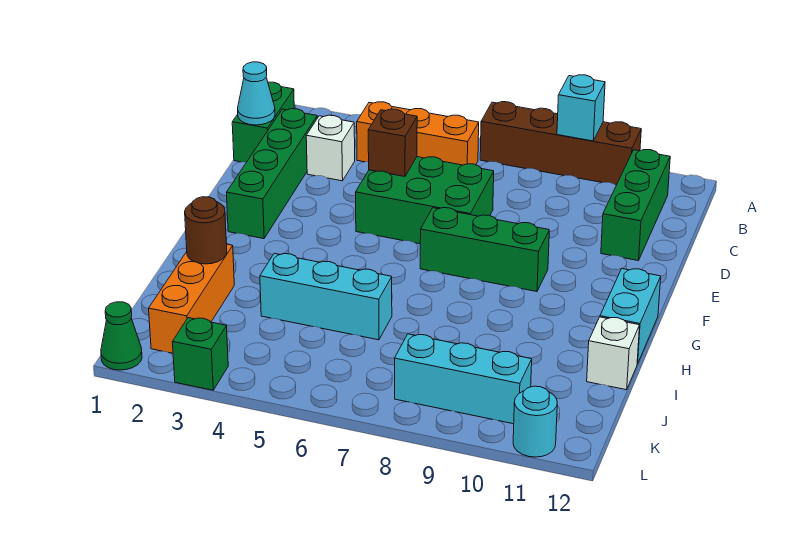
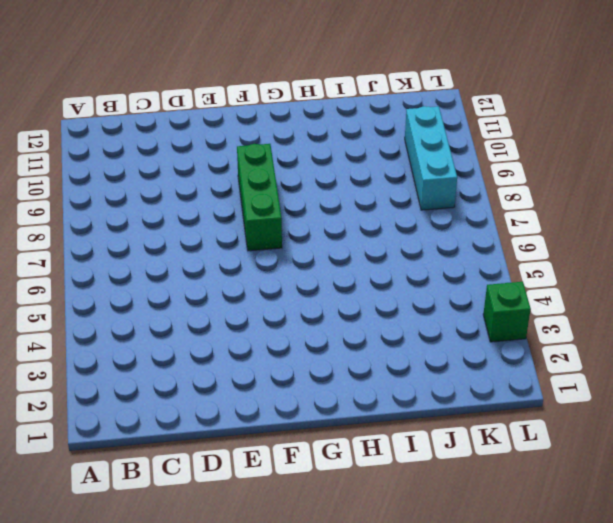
none -> brown brick A7:A10 level 1
none -> green brick B1:C1 level 1
none -> orange brick B4:B6 level 1

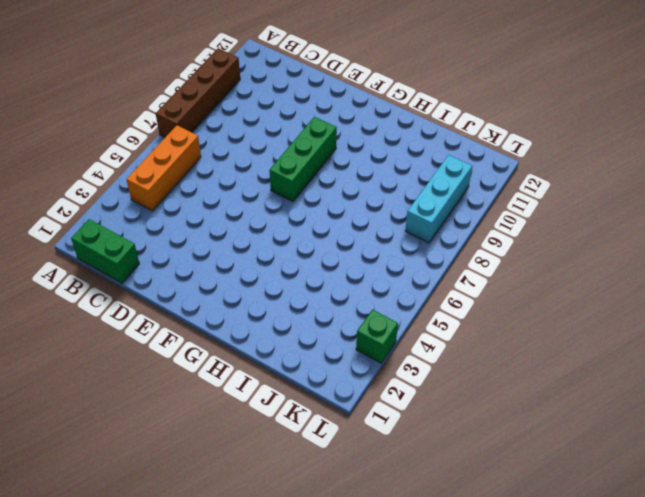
none -> green brick B11:D11 level 1
none -> green brick C2:F2 level 1
none -> white brick C3 level 1

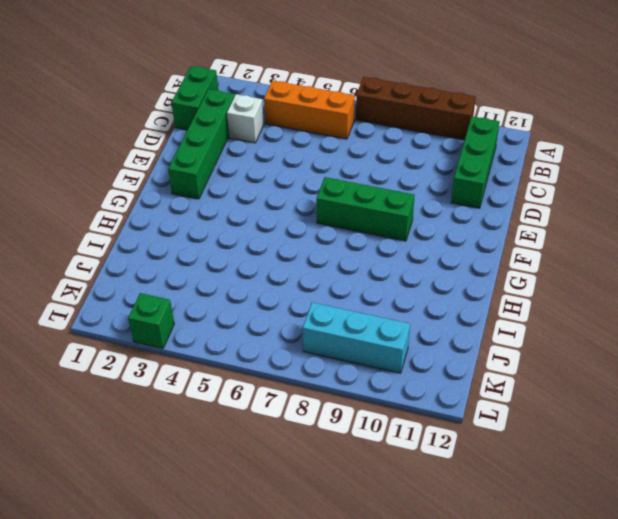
none -> green brick D5:E7 level 1
none -> cyan brick G12:H12 level 1
none -> orange brick I2:K2 level 1

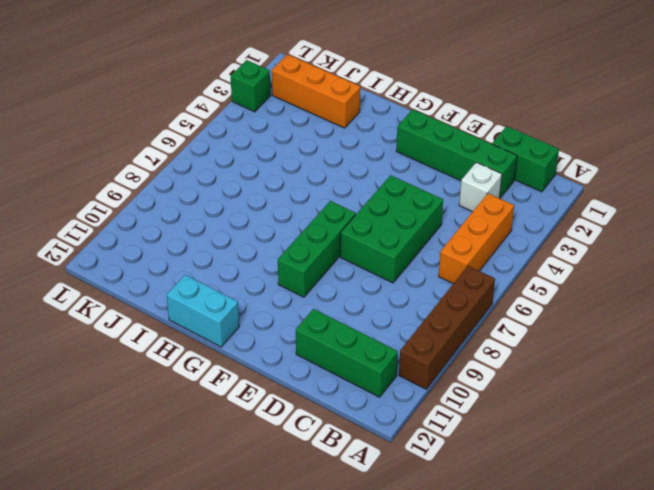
none -> cyan brick I4:I6 level 1
none -> white brick I12 level 1
none -> cyan brick K8:K10 level 1

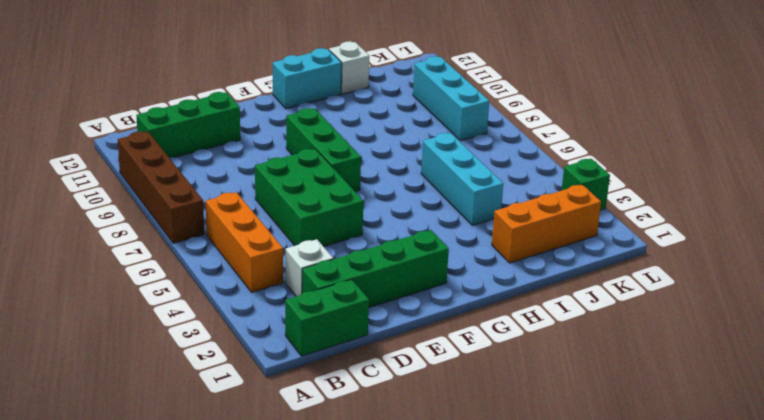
none -> green cone L1 level 1
none -> cyan round brick L11 level 1
none -> cyan brick A9 level 2

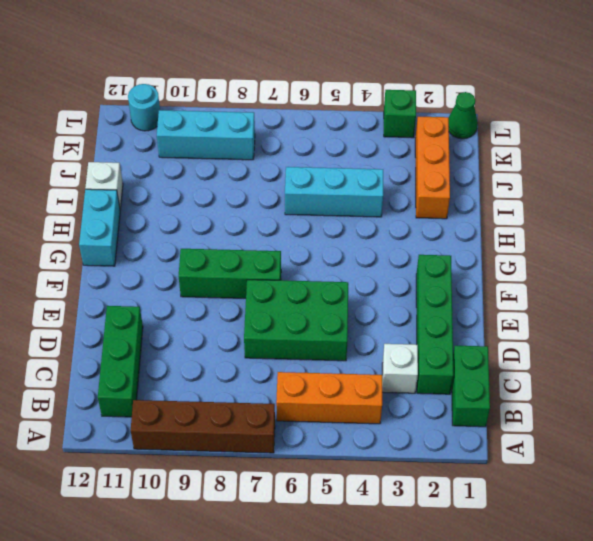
none -> cyan brick A9 level 2
none -> cyan cone C1 level 2
none -> brown brick D5 level 2

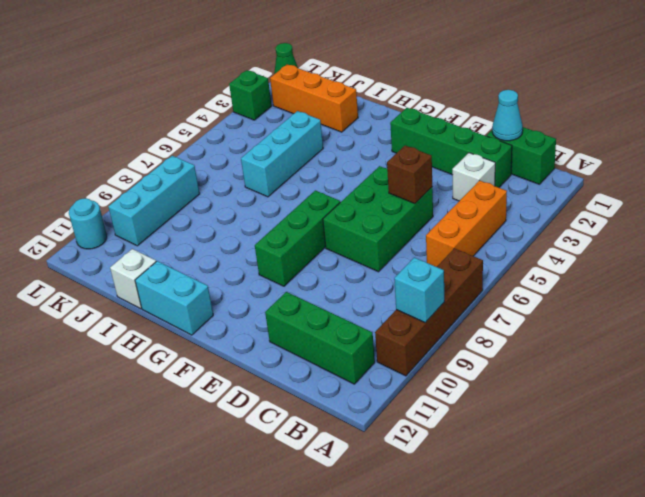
none -> brown round brick I2 level 2

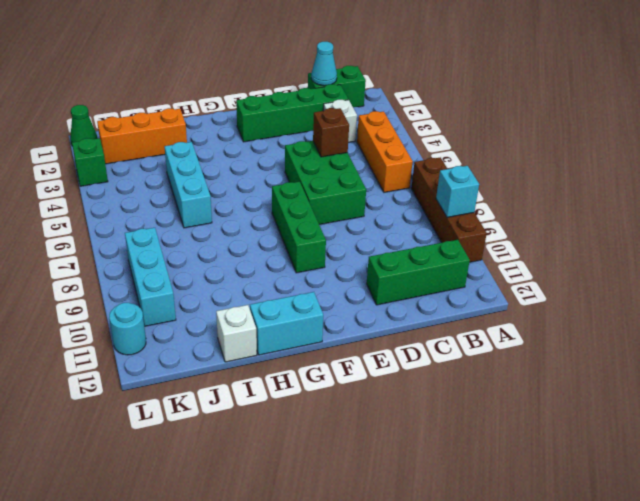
none -> brown round brick I2 level 2

